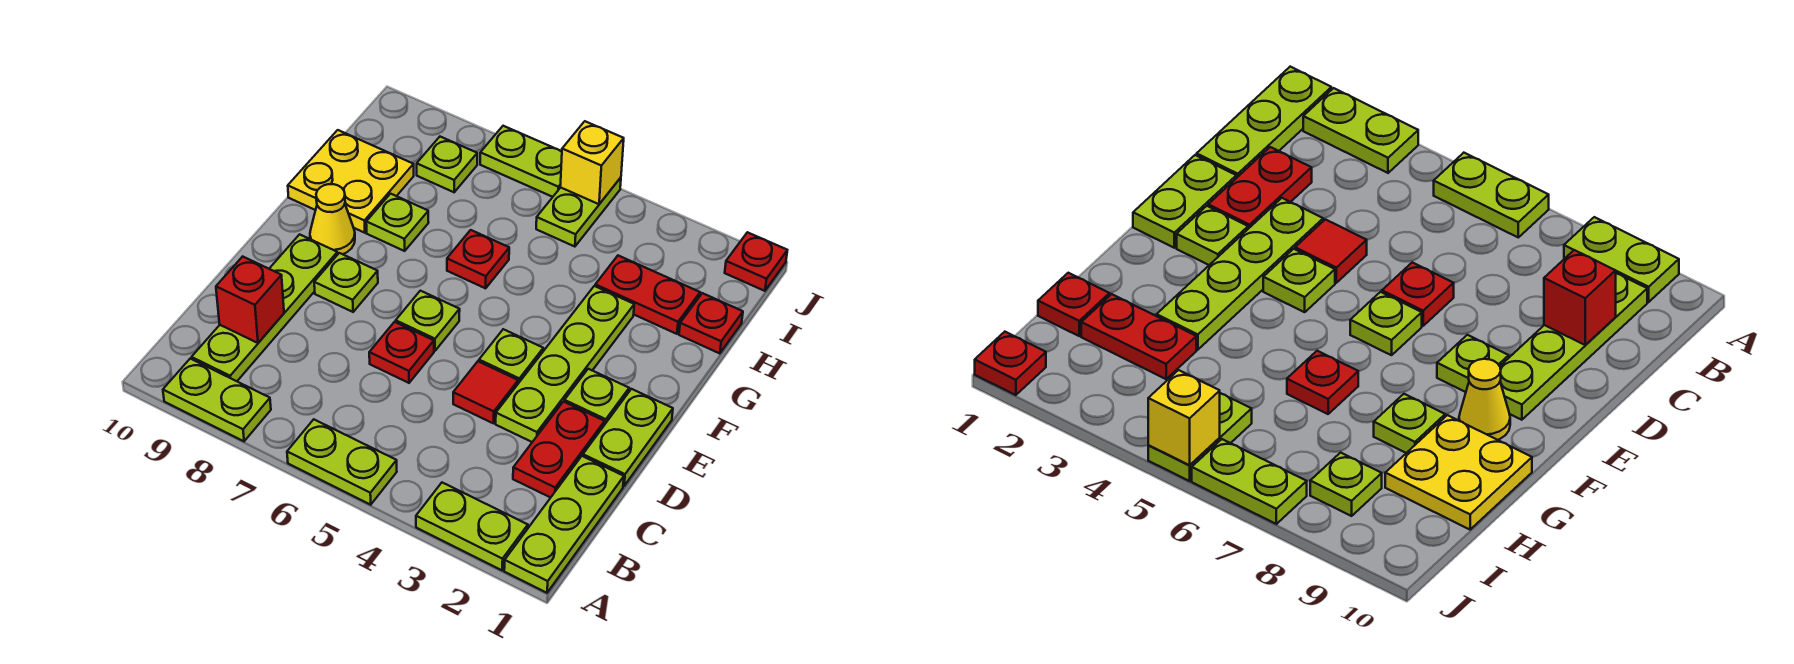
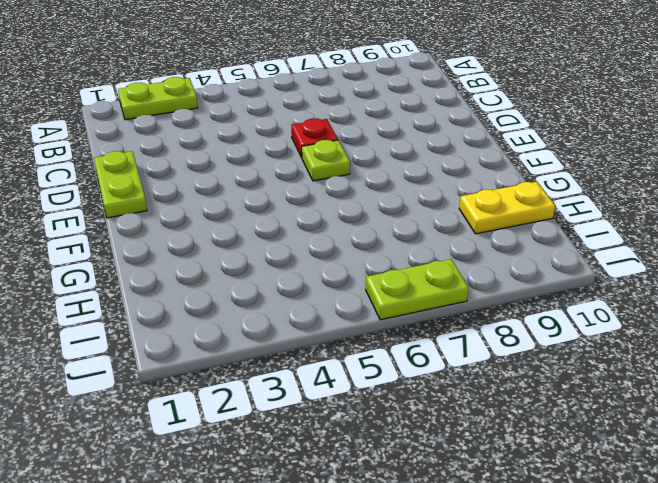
yellow plate H9:H10 level 1 -> yellow plate G9:H10 level 1
none -> lime plate A1:C1 level 1
none -> lime plate A5:A6 level 1
none -> lime plate A8:A9 level 1

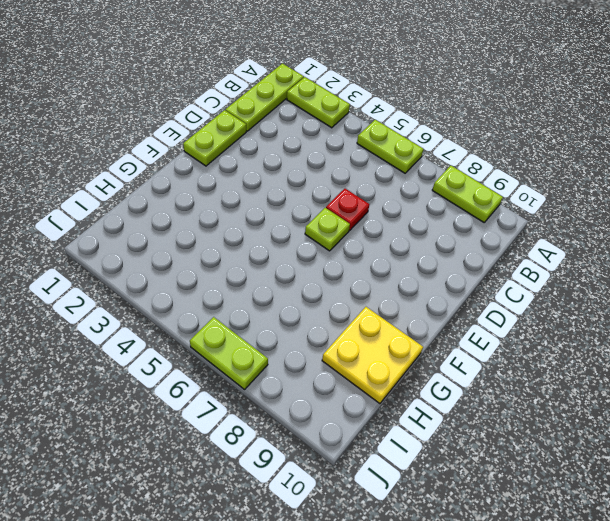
none -> lime plate B9:E9 level 1
none -> red plate C2:D2 level 1
none -> lime plate D3:G3 level 1

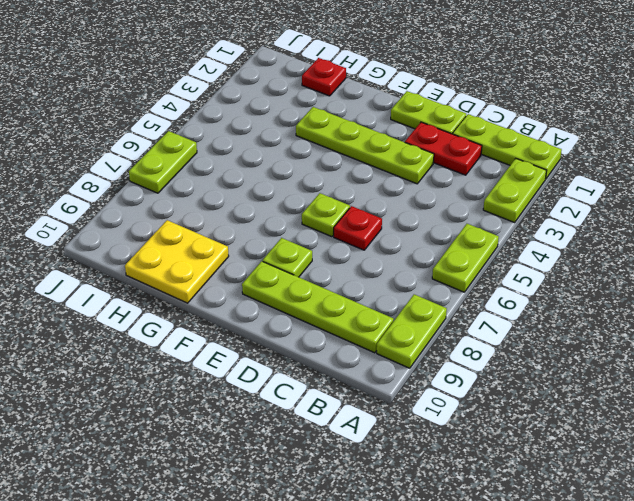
none -> red tile D4 level 1
none -> lime plate E2 level 1
none -> lime plate E4 level 1

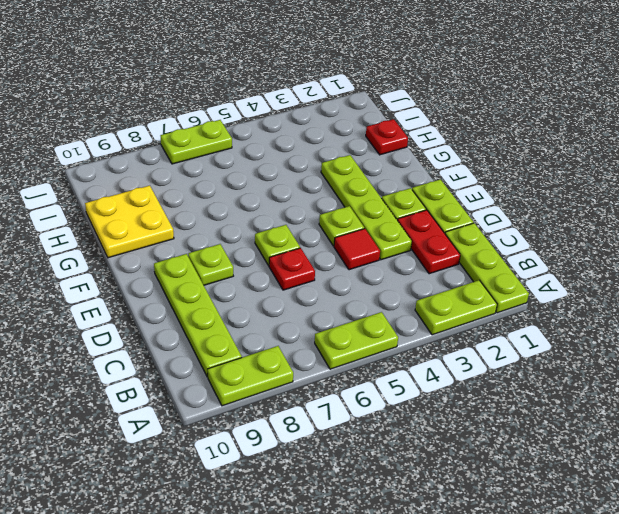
none -> yellow cone F9 level 1
none -> red plate G6 level 1
none -> lime plate G8 level 1

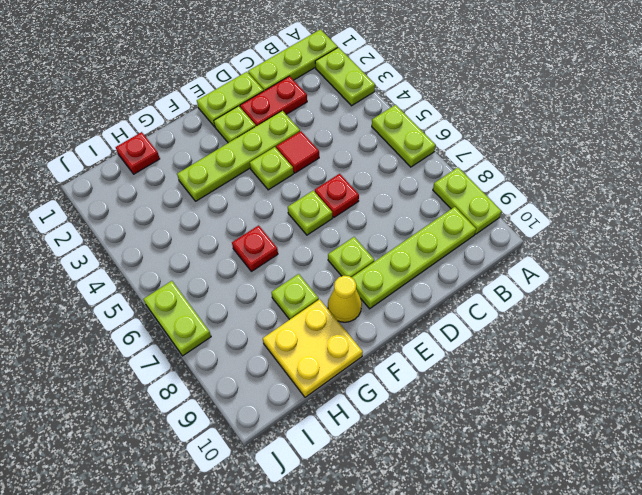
none -> red plate H2:H3 level 1
none -> lime plate I5:J5 level 1
none -> lime plate I8 level 1

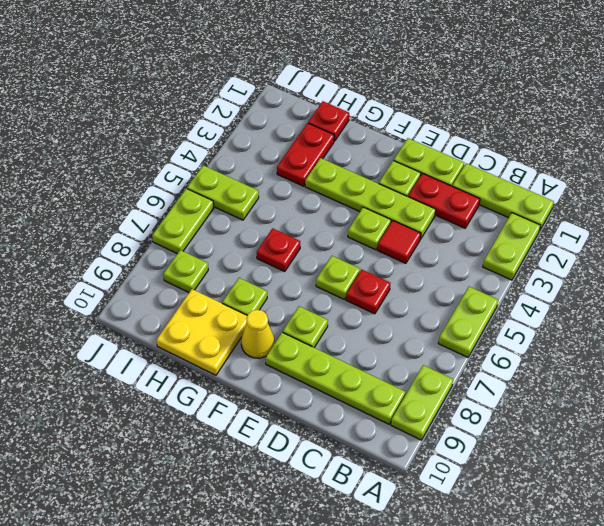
none -> red plate J1 level 1
none -> red brick C9 level 2
none -> yellow brick J5 level 2

